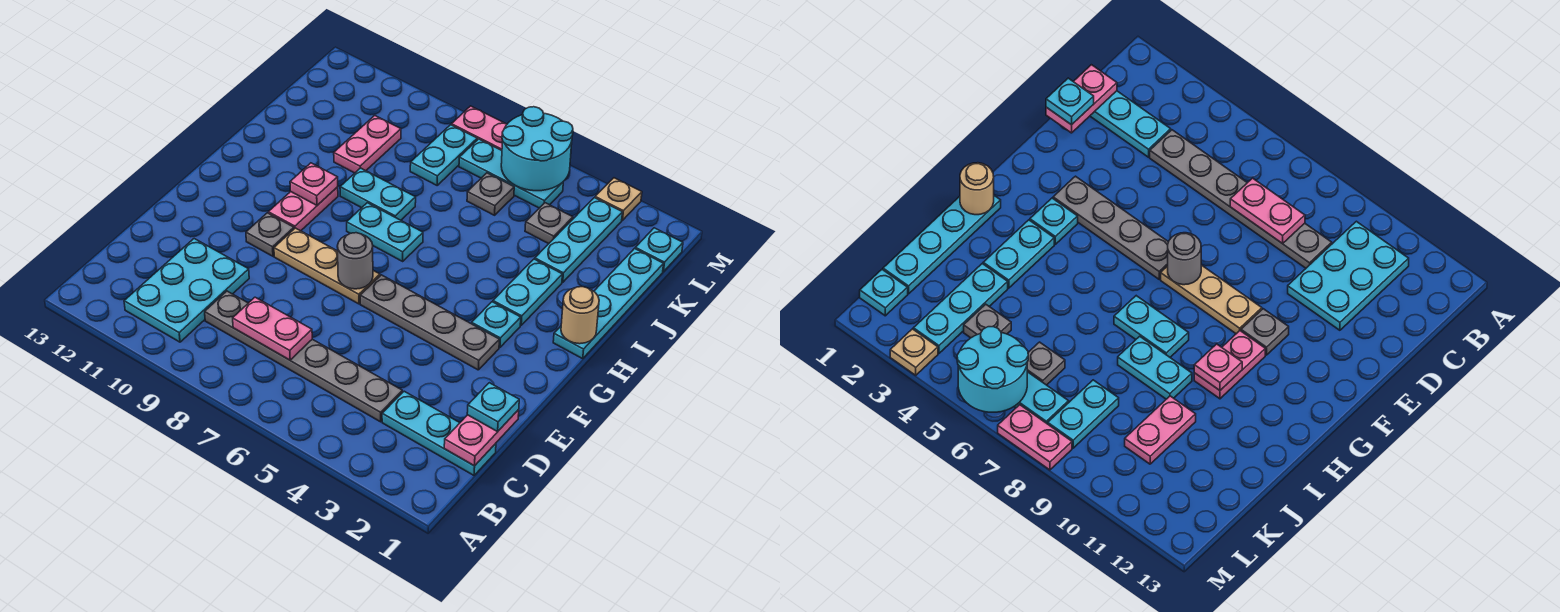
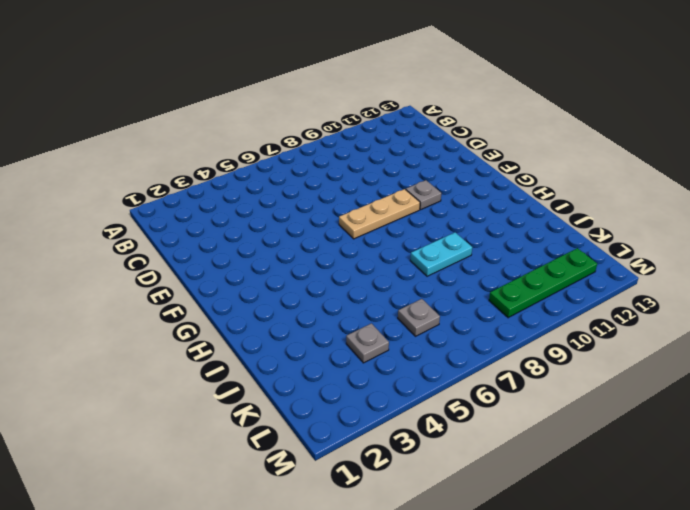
green plate L9:L12 level 1 -> none
none -> cyan plate B10:D11 level 1
none -> cyan plate C1:C3 level 1
none -> grey plate C4:C9 level 1

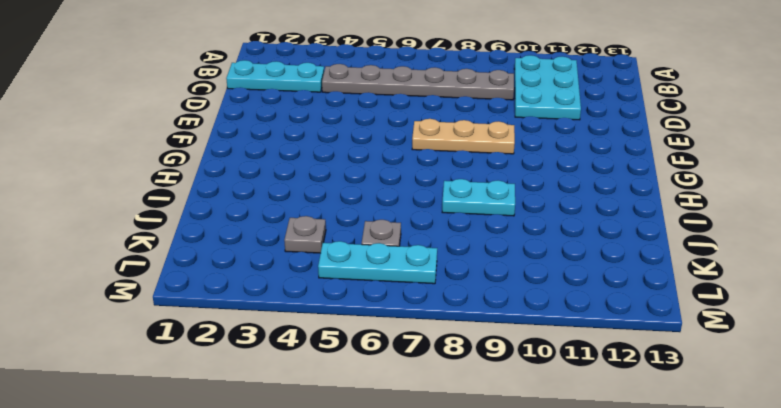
none -> grey plate F3:F6 level 1
none -> grey plate F10 level 1
none -> cyan plate G3 level 1

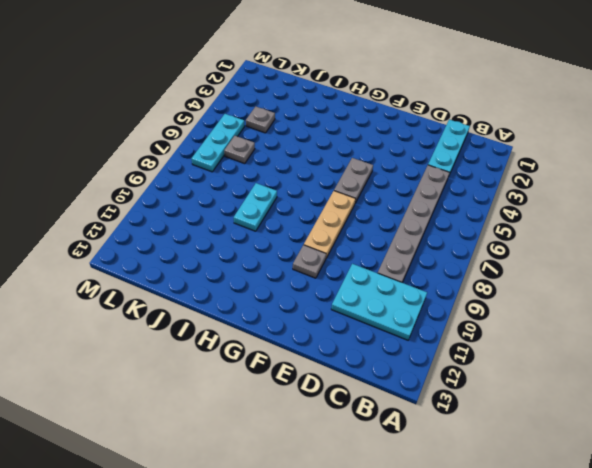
grey plate F5:F6 level 1 -> grey plate F3:F6 level 1
none -> cyan plate G3 level 1
none -> pink plate G10:H10 level 1
none -> cyan plate H1:K1 level 1

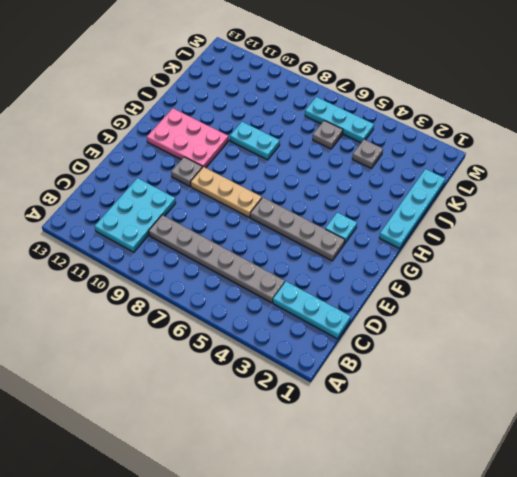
pink plate G10:H12 level 1 -> pink plate G10:H10 level 1
none -> cyan plate H3:I3 level 1
none -> cyan plate H7:H8 level 1
none -> cyan plate J3:L3 level 1

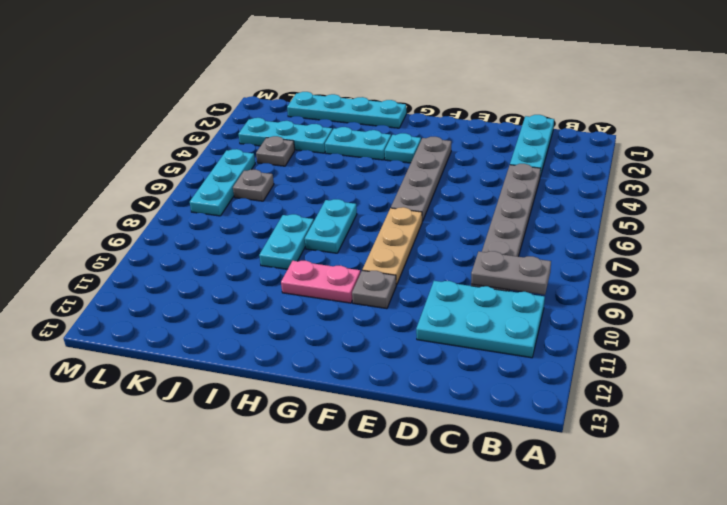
grey plate B9:C9 level 2 -> none
none -> pink plate J10:K10 level 1
none -> cyan plate K8:L8 level 1
none -> cyan plate L1 level 1

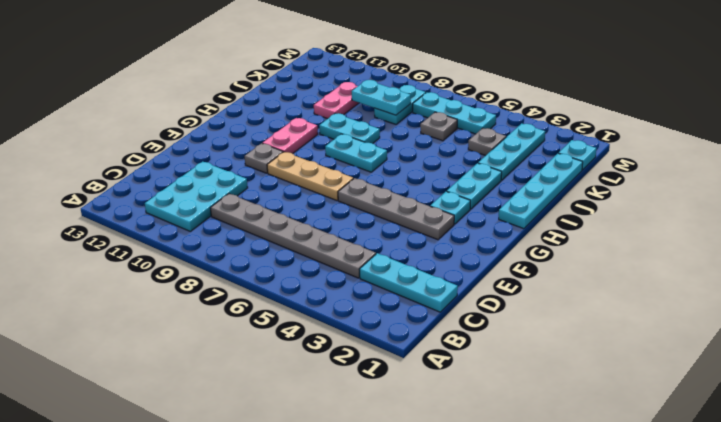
cyan plate K8:K9 level 2 -> none
none -> tan plate M3 level 1
none -> pink plate M7:M8 level 1
none -> pink plate C1:D1 level 2

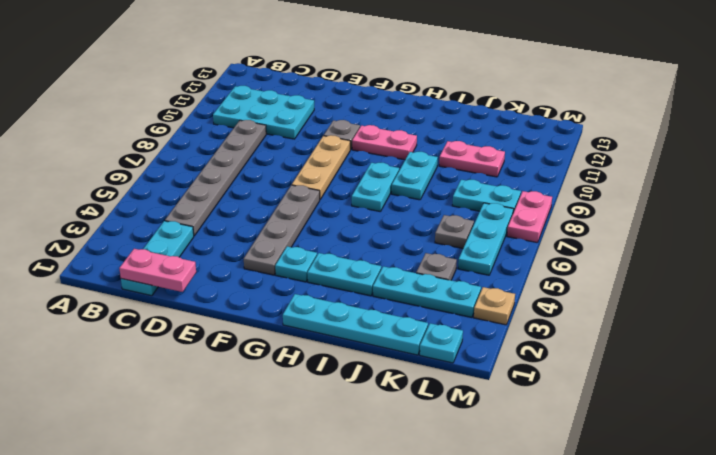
none -> pink plate C7:C8 level 2
none -> grey round brick F7 level 2
none -> tan round brick H1 level 2

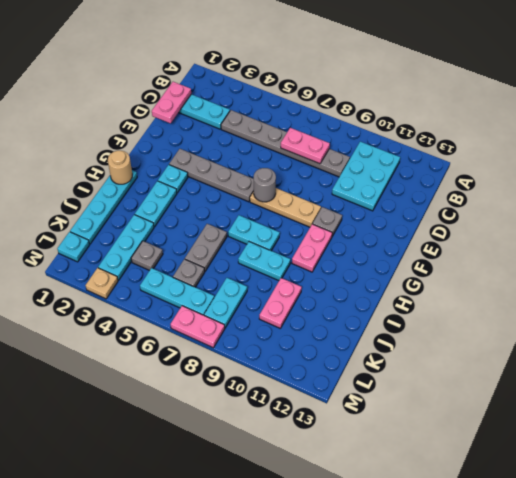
grey plate I6:J6 level 1 -> none
none -> pink plate H10 level 2
none -> cyan round brick L5:M6 level 2
none -> cyan plate D1 level 3

